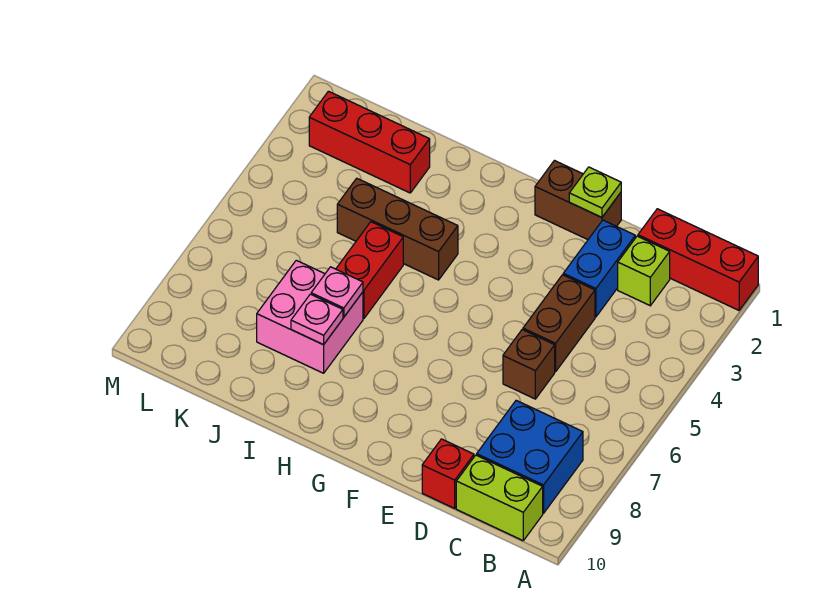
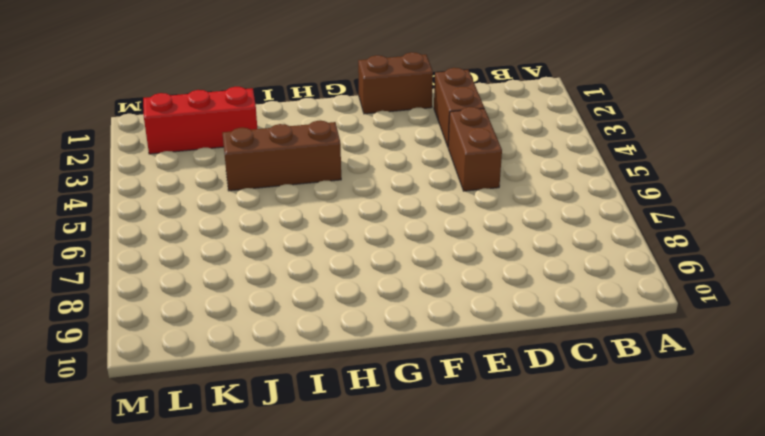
brown brick D2:D3 level 1 -> blue brick D2:D3 level 1
none -> red brick A1:C1 level 1
none -> blue brick B8:C9 level 1
none -> lime brick B10:C10 level 1

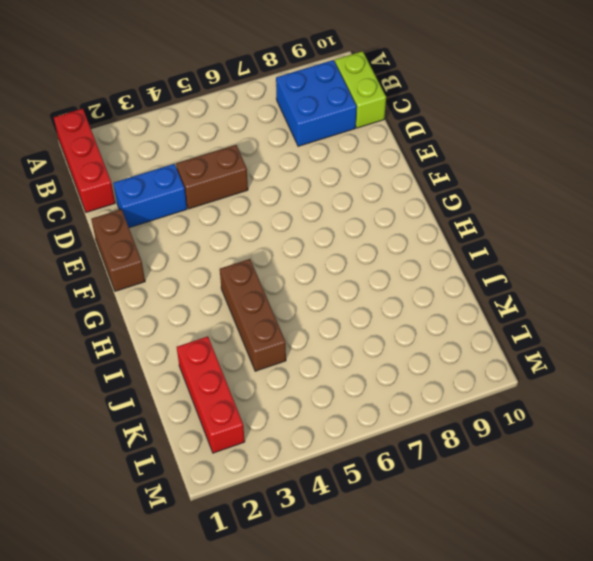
none -> lime brick C2 level 1
none -> brown brick D6 level 1
none -> red brick D10 level 1

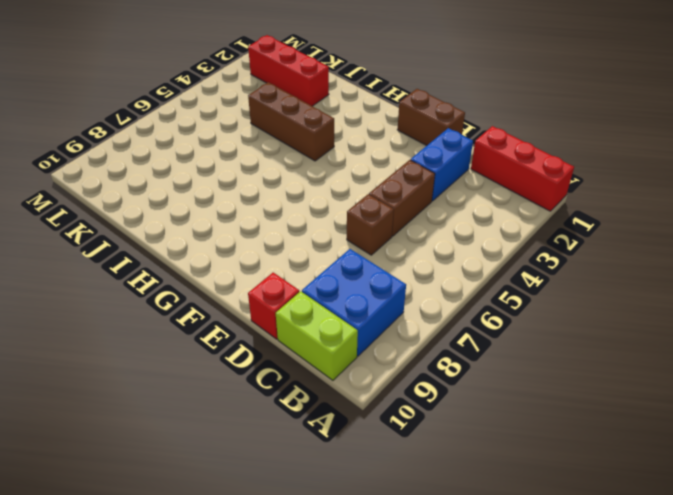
none -> lime brick C2 level 1
none -> red brick I5:I6 level 1
none -> pink brick I7:J8 level 1

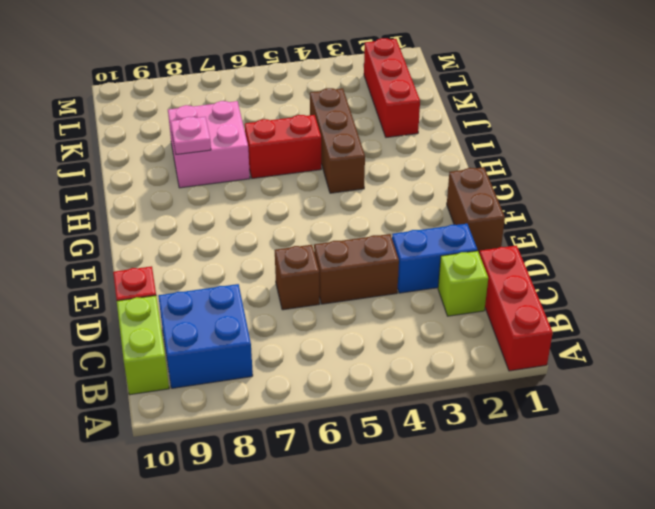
none -> lime plate E1 level 2
none -> pink plate I7 level 2

